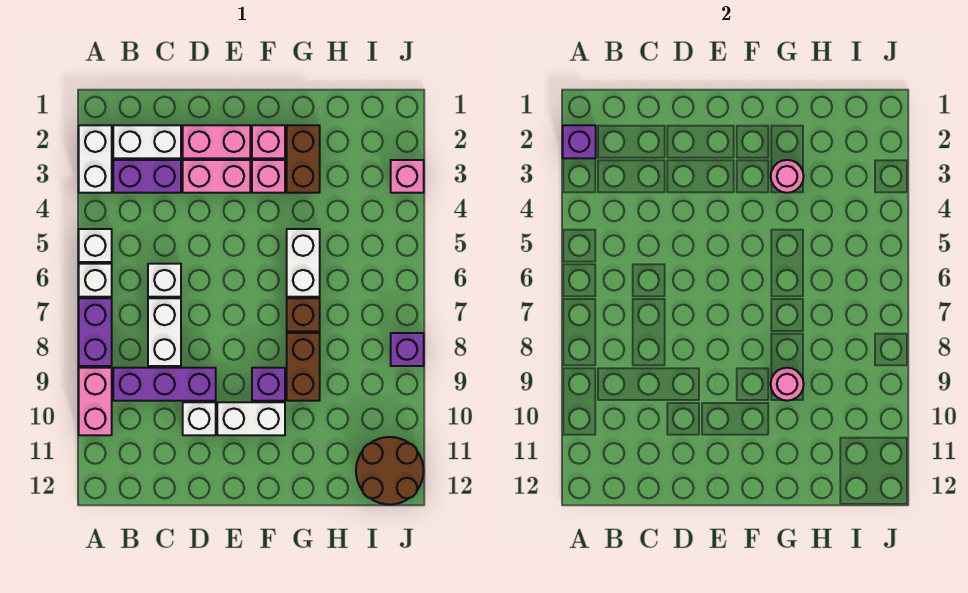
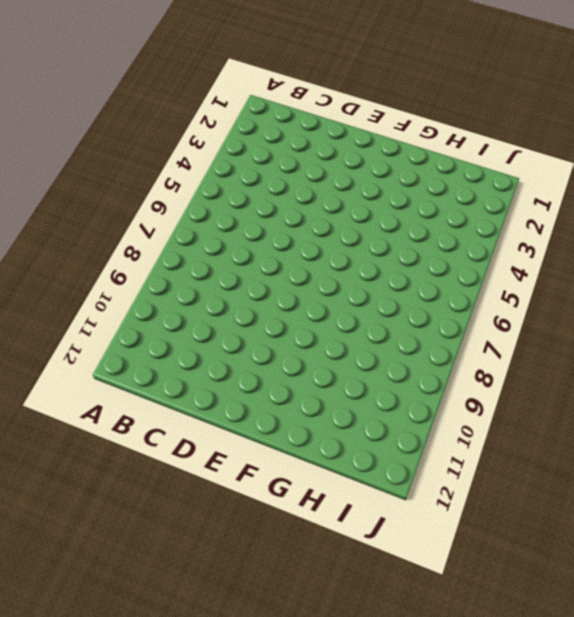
none -> white brick A2:A3 level 1
none -> white brick A5 level 1
none -> white brick A6 level 1

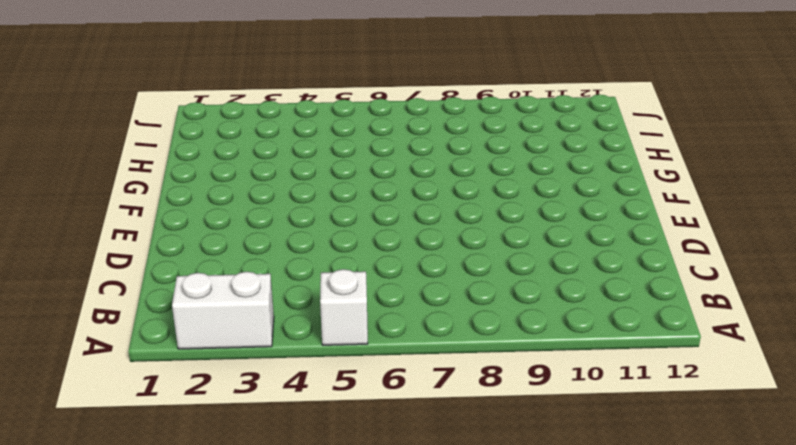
none -> white brick A6 level 1
none -> purple brick A7:A8 level 1
none -> pink brick A9:A10 level 1

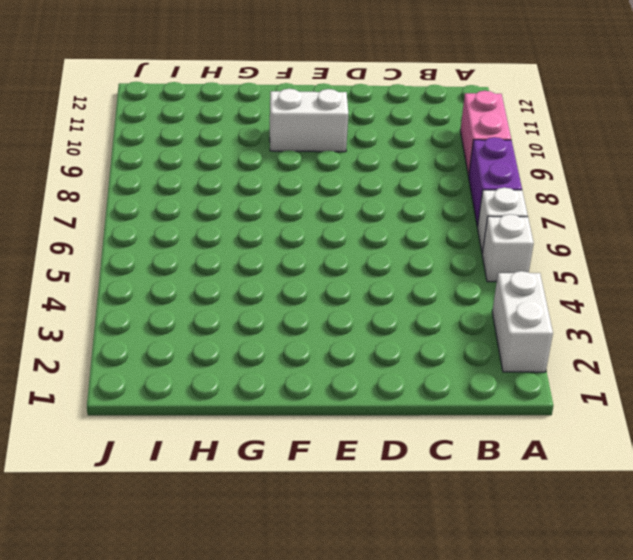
none -> white brick B2:C2 level 1
none -> purple brick B3:C3 level 1
none -> purple brick B9:D9 level 1

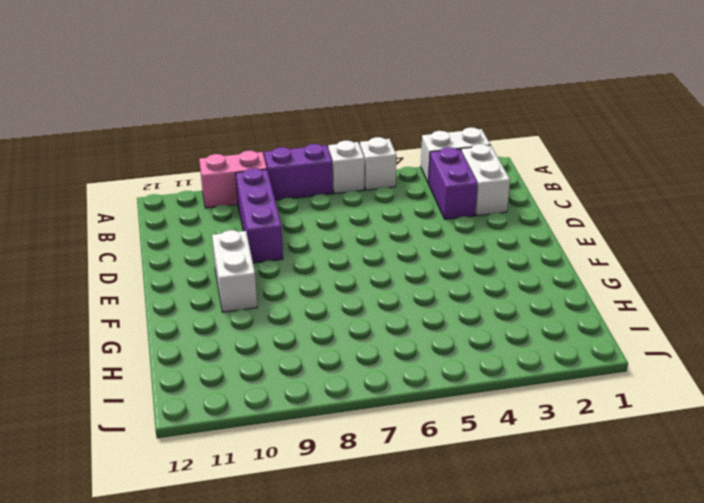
none -> white brick C6 level 1
none -> white brick C7:C8 level 1
none -> pink brick D2:E2 level 1

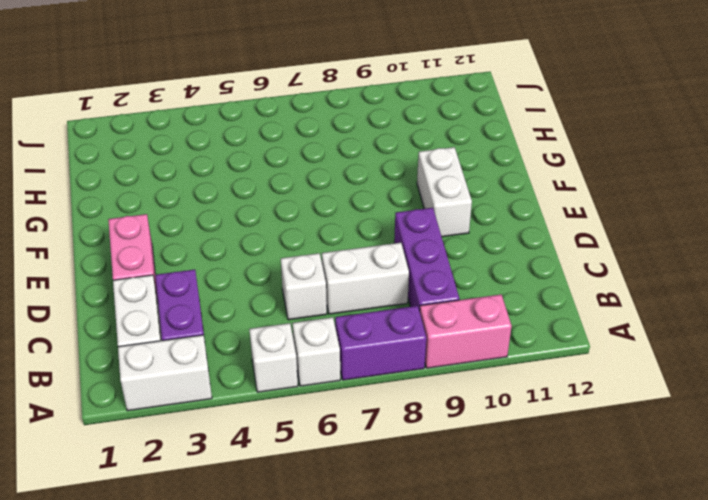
none -> pink brick D3:E3 level 1
none -> white brick D10 level 1
none -> pink brick F2 level 1

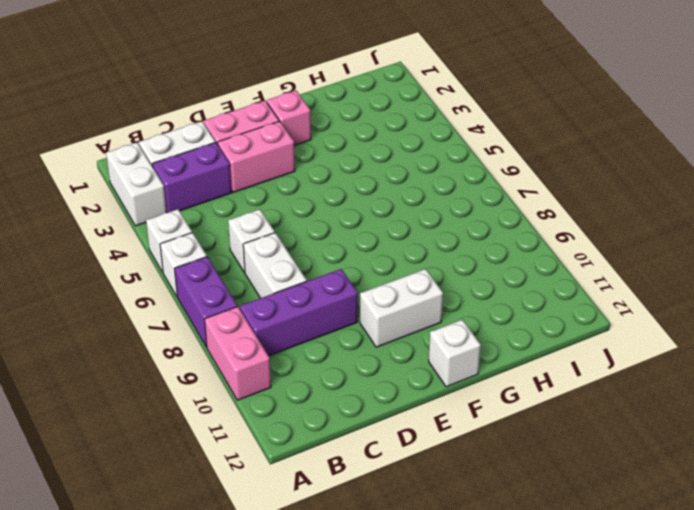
white brick F12 level 1 -> white brick D10 level 1
none -> pink brick F3 level 1
none -> purple brick F9 level 1
none -> brown brick G2:G3 level 1

